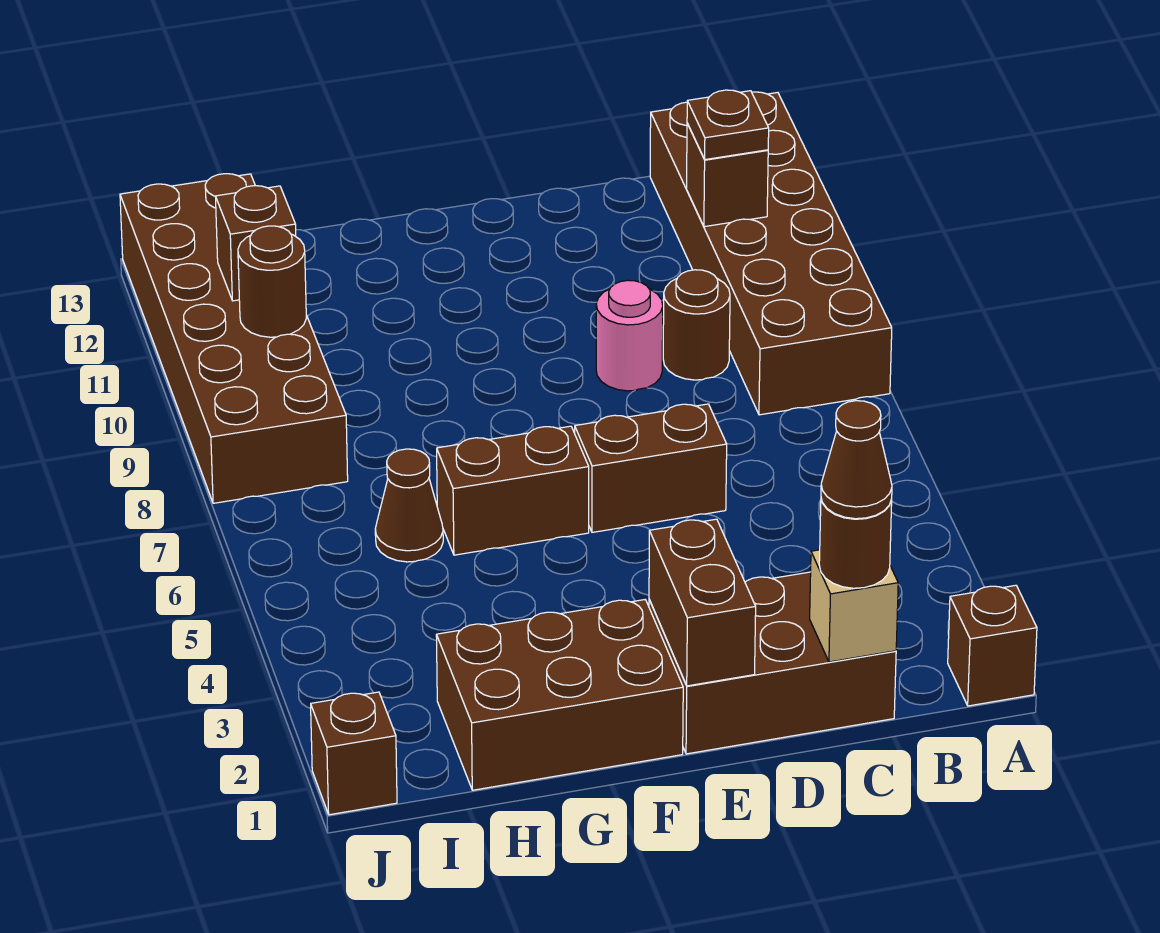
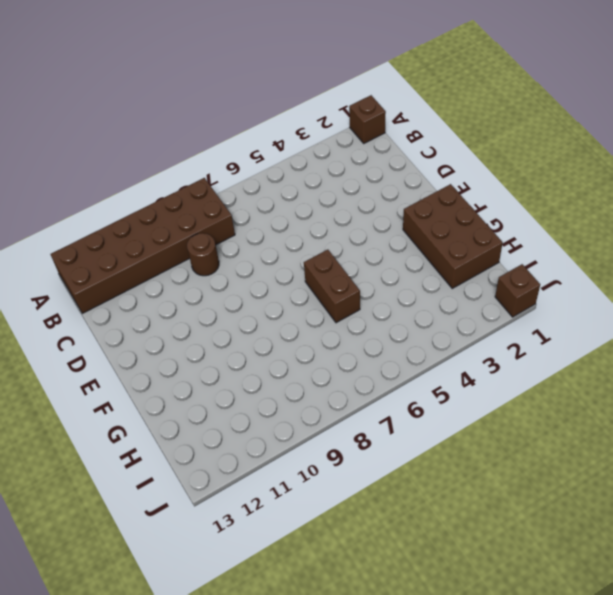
none -> brown brick C1:E2 level 1
none -> brown brick D6:E6 level 1
none -> pink round brick D9 level 1

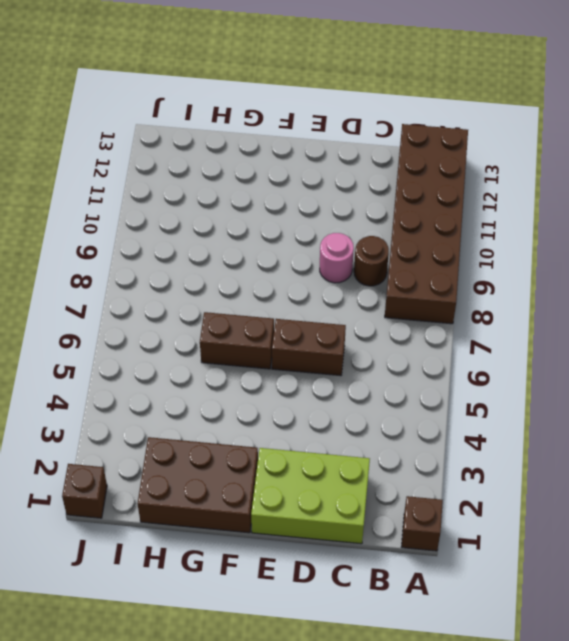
lime brick C1:E2 level 1 -> brown brick C1:E2 level 1
none -> brown cone H6 level 1
none -> brown brick I8:J13 level 1
none -> brown brick B11 level 2

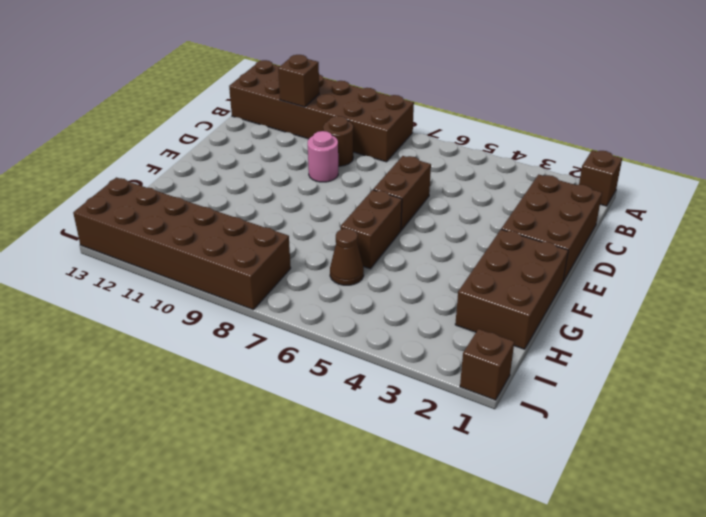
none -> tan brick C1 level 2
none -> brown brick E1:E2 level 2
none -> brown round brick I10 level 2

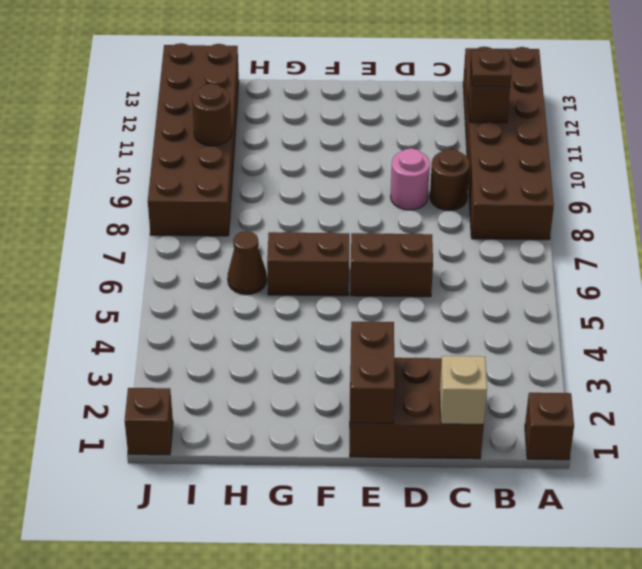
none -> brown brick F1:H2 level 1
none -> brown brick I11 level 2
none -> brown round brick C1 level 3

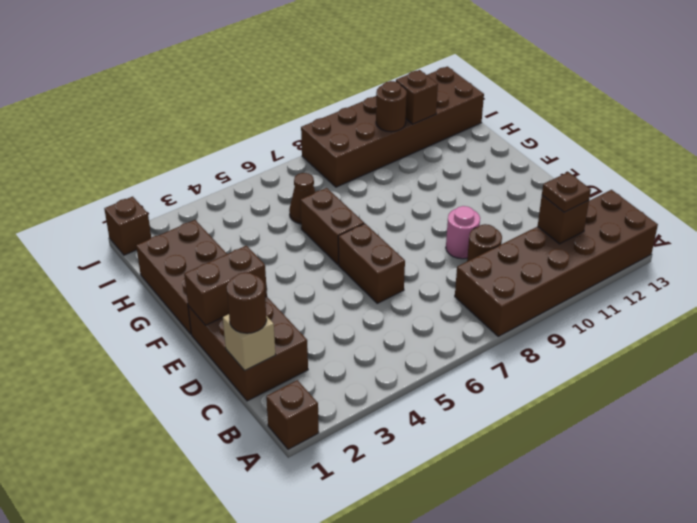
none -> brown cone C1 level 4

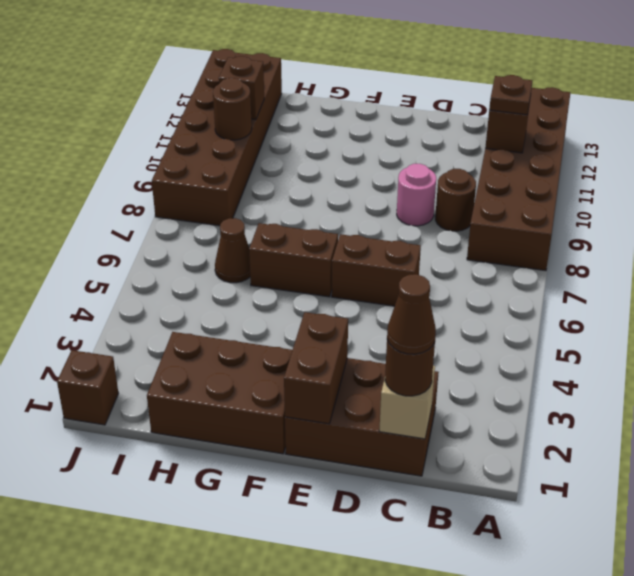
none -> brown brick A1 level 1

